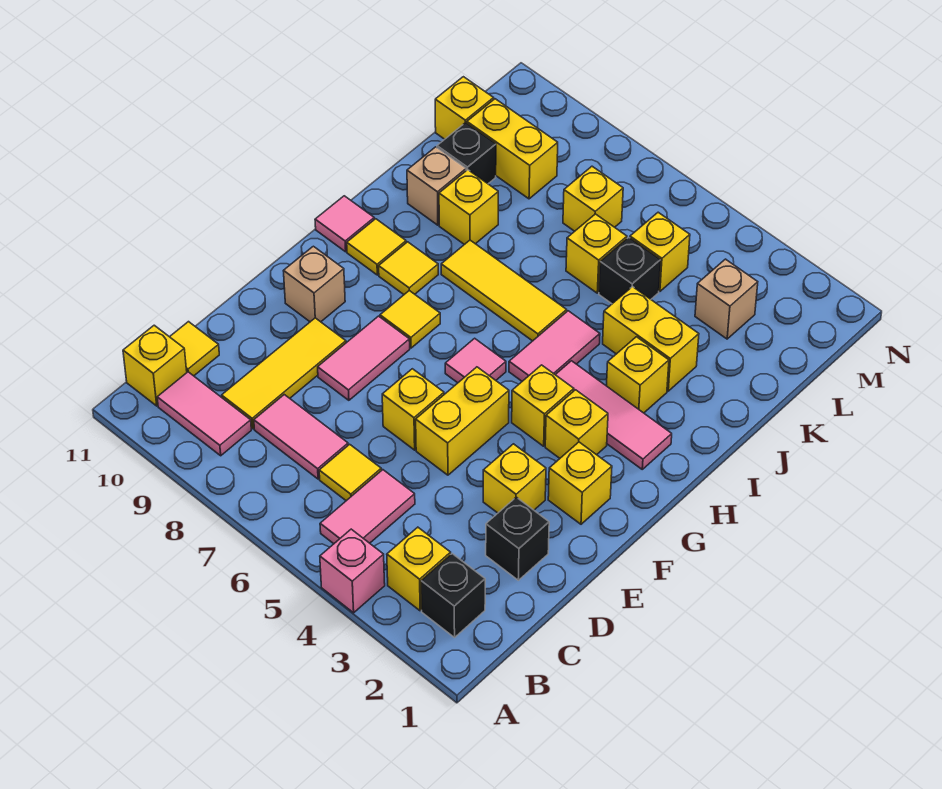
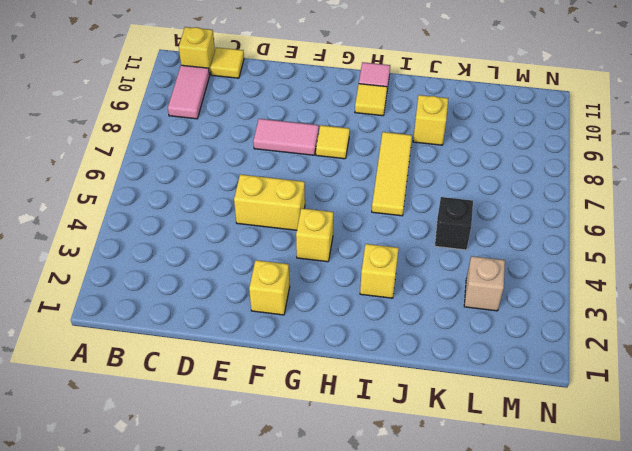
none -> pink brick A4 level 1
none -> black brick B2 level 1
none -> yellow brick B3 level 1
none -> pink tile B5:C5 level 1

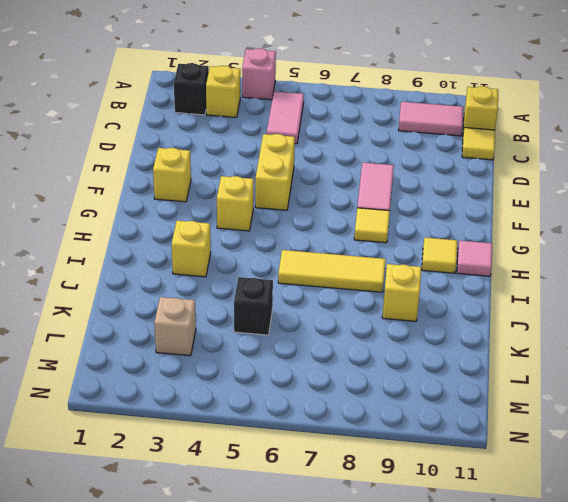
none -> yellow tile C6 level 1
none -> pink tile C7:C8 level 1
none -> yellow tile C9:E9 level 1
none -> black brick D2 level 1

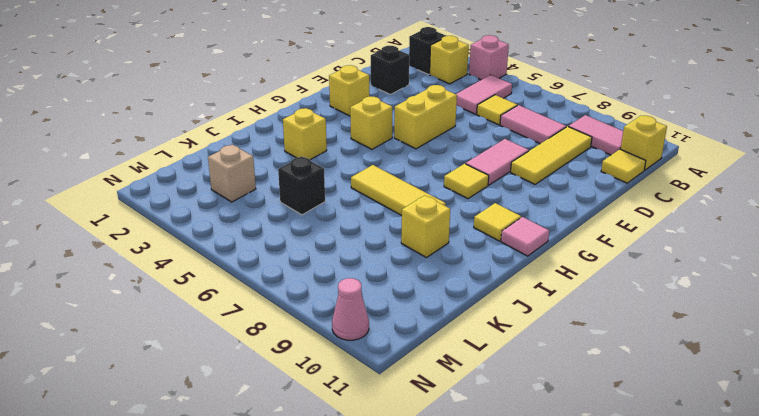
pink cone N10 level 1 -> none
none -> yellow brick E3 level 1
none -> yellow brick E6 level 1
none -> tan brick F10 level 1
none -> yellow brick G3 level 1

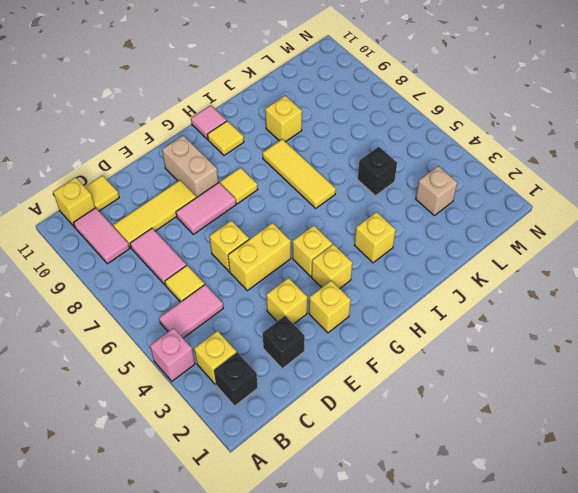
tan brick F9:F10 level 1 -> tan brick F10 level 1
none -> pink tile G6 level 1
none -> pink tile H2:H4 level 1
none -> pink tile H5:I5 level 1
none -> yellow tile H9 level 1

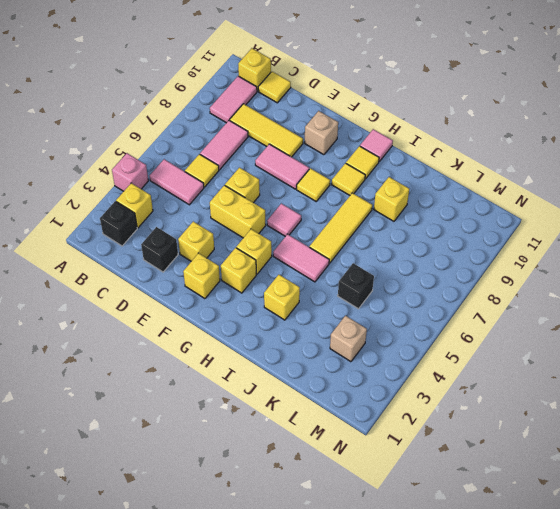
none -> pink tile H2:H4 level 1
none -> yellow brick J3:J4 level 1
none -> tan brick J10 level 1
none -> yellow brick K6 level 1

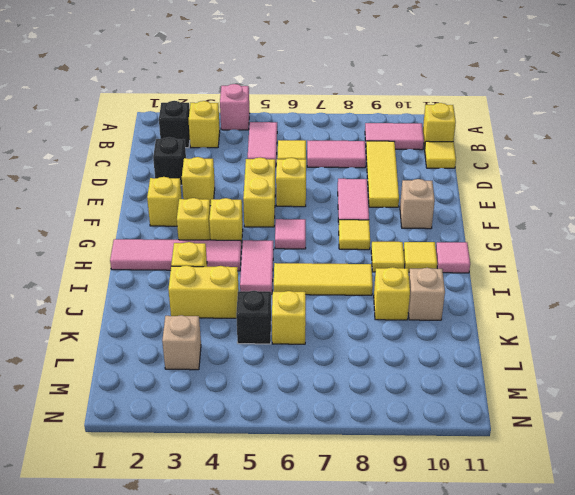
pink tile H1:H4 level 1 -> pink tile H2:H4 level 1
none -> black brick K10 level 1
none -> yellow brick L5 level 1
none -> yellow brick L7 level 1
none -> yellow brick L9:L10 level 1

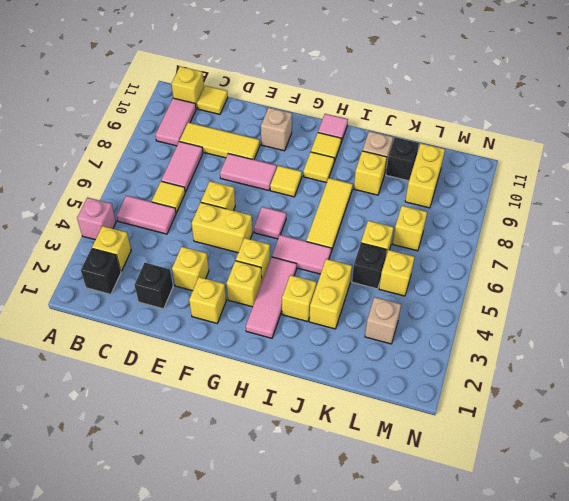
none -> yellow brick L11 level 1

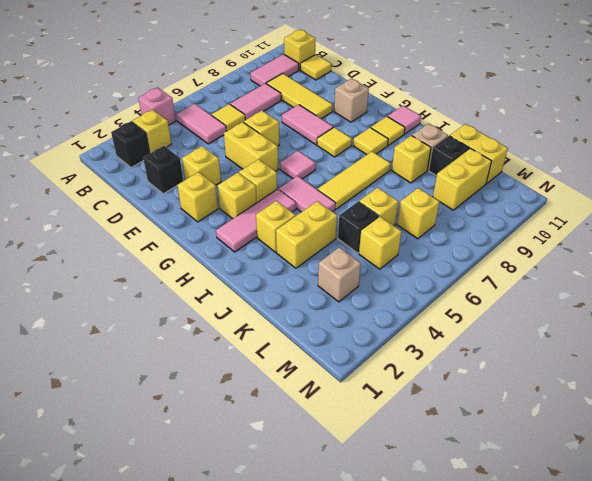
yellow brick K11:L11 level 1 -> yellow brick L11 level 1

